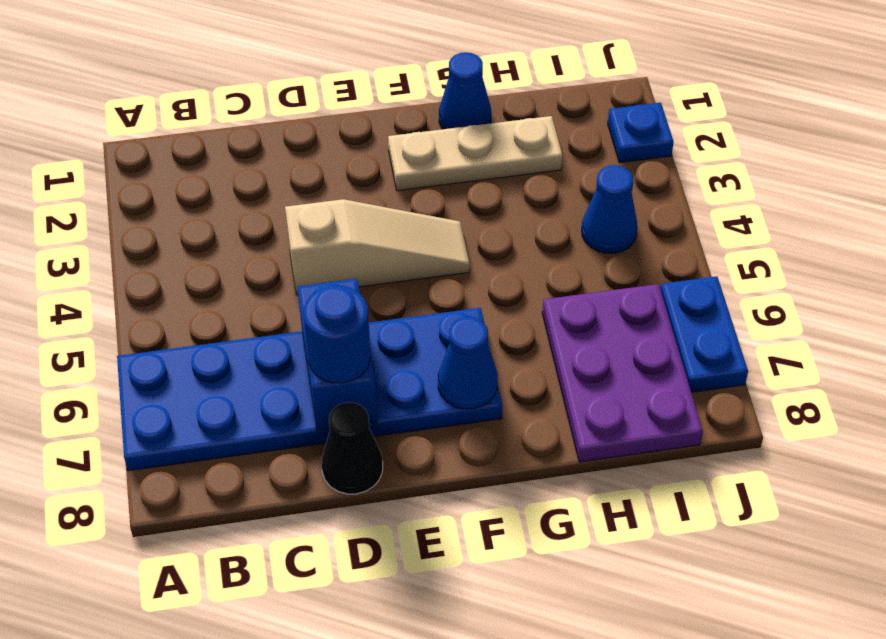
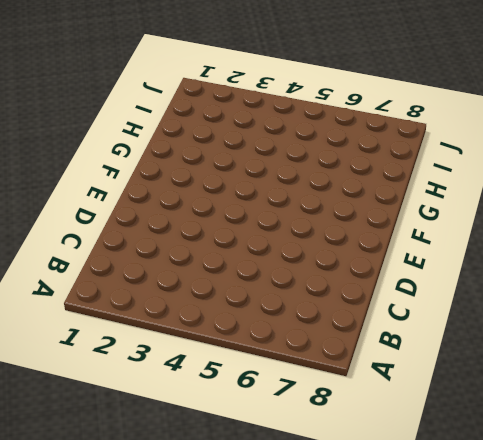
none -> blue plate A6:F7 level 1
none -> tan slope D4:F4 level 1 top D
none -> black cone D8 level 1

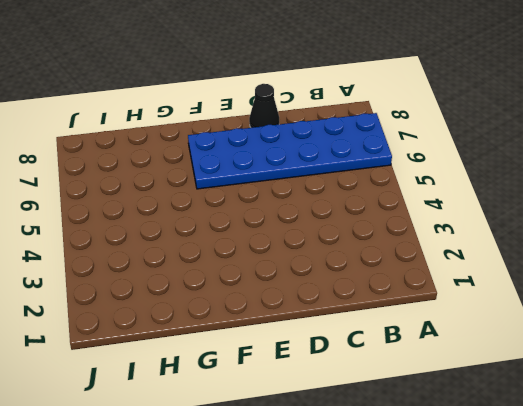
none -> tan slope D4:F4 level 1 top D
none -> tan plate F2:H2 level 1
none -> blue cone G1 level 1

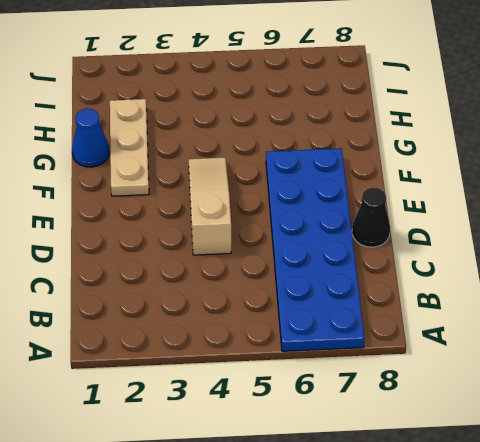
none -> purple plate H6:I8 level 1
none -> blue cone I4 level 1
none -> blue plate J2 level 1

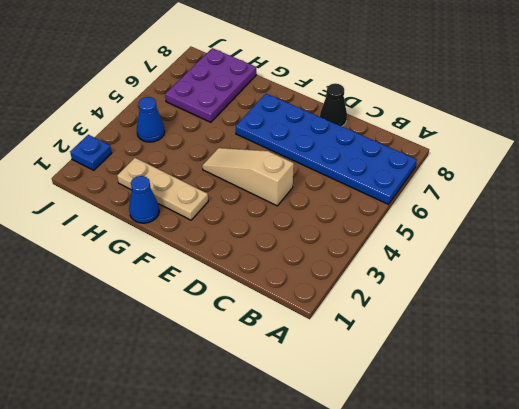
none -> blue plate J6:J7 level 1
none -> blue brick D6:D7 level 2
none -> blue cone F7 level 2

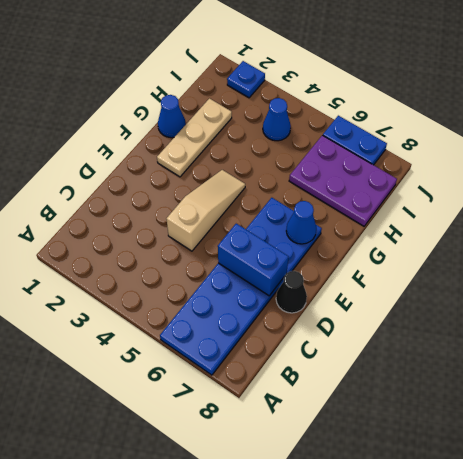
none -> blue round brick D7 level 3

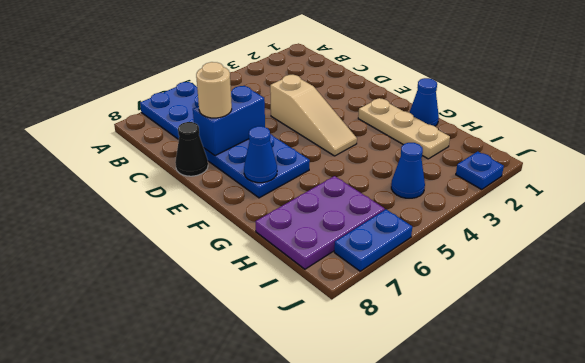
tan round brick D7 level 3 -> blue round brick D7 level 3

